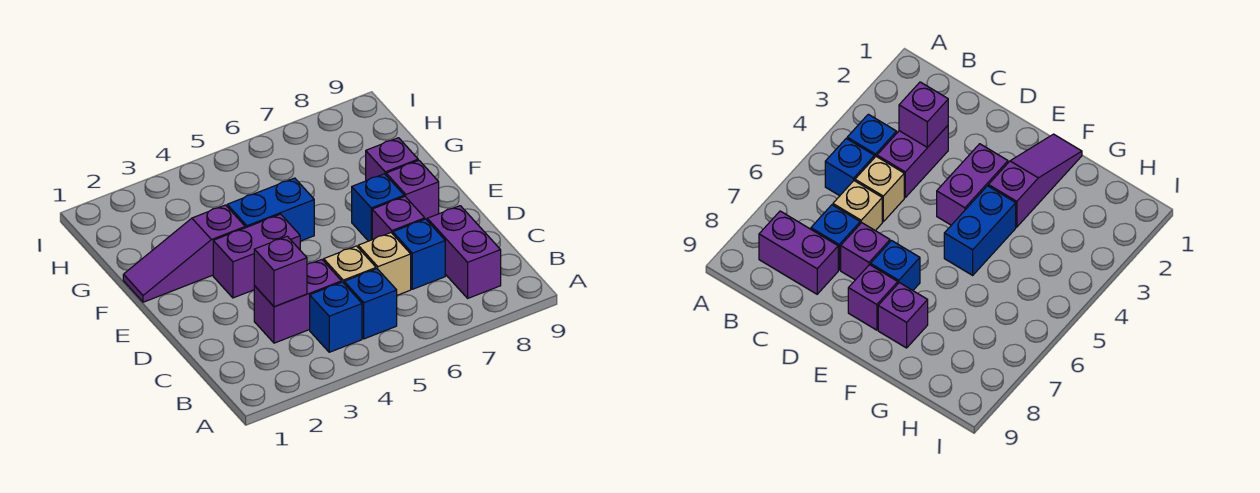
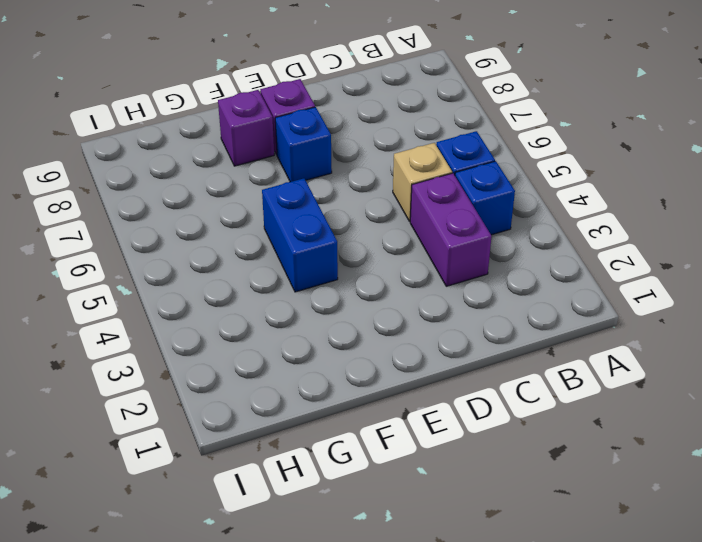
none -> purple brick B8:C8 level 1
none -> tan brick C6 level 1
none -> blue brick C7 level 1

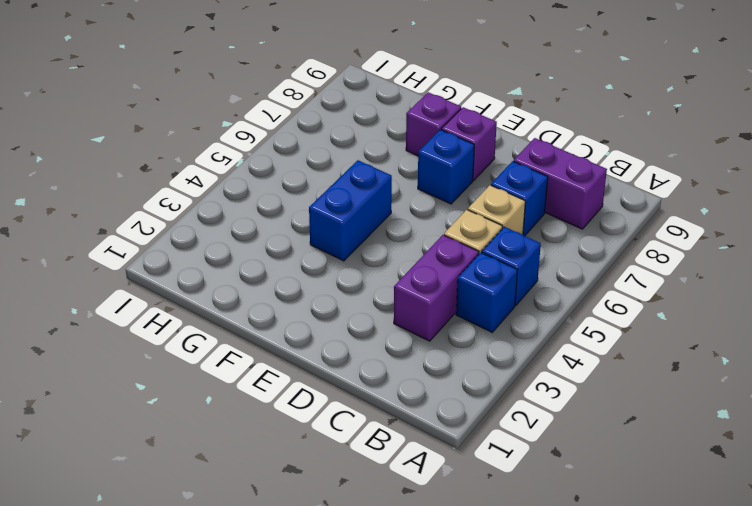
none -> purple brick D7 level 1
none -> purple brick E3:E4 level 1
none -> purple slope F1:F3 level 1 top 3

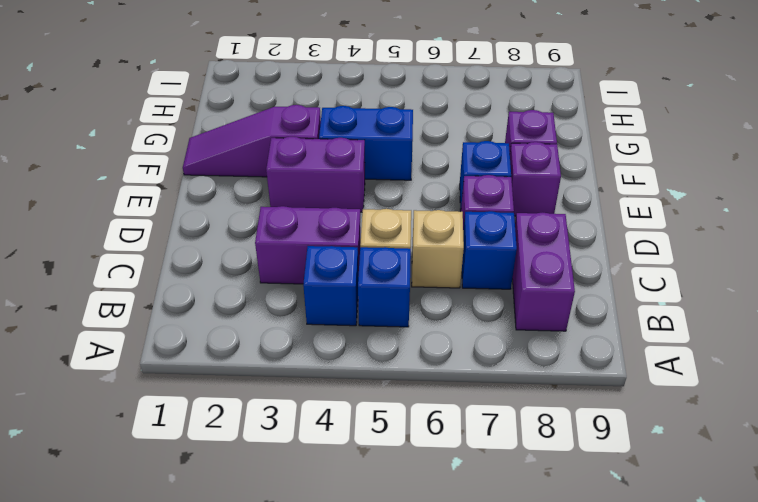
none -> purple brick C3 level 2

